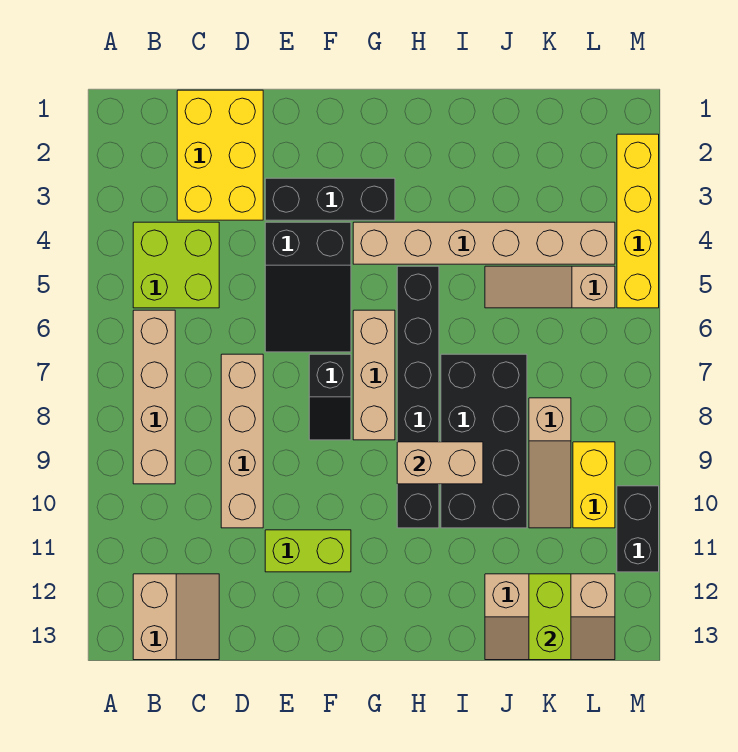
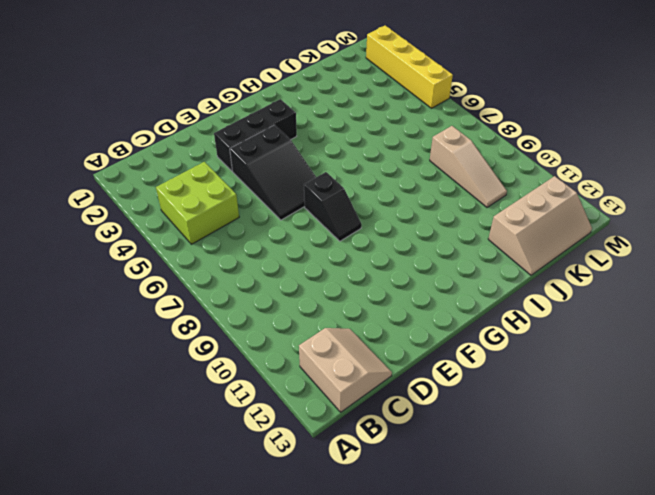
none -> tan brick B6:B9 level 1
none -> yellow brick C1:D3 level 1
none -> tan brick D7:D10 level 1

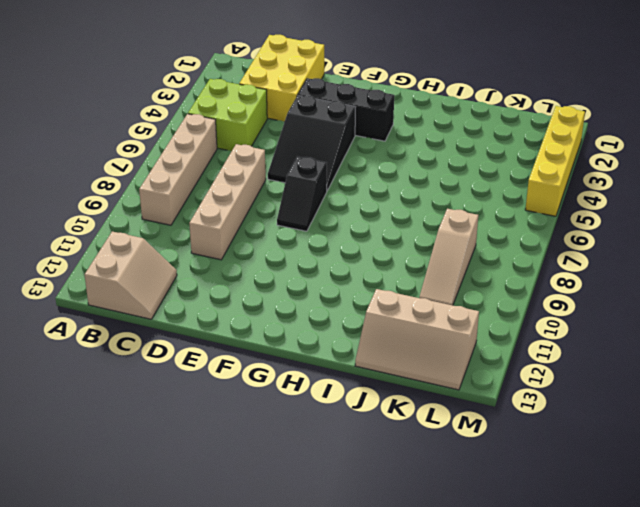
none -> lime brick E11:F11 level 1
none -> tan brick G4:L4 level 1
none -> tan brick G6:G8 level 1

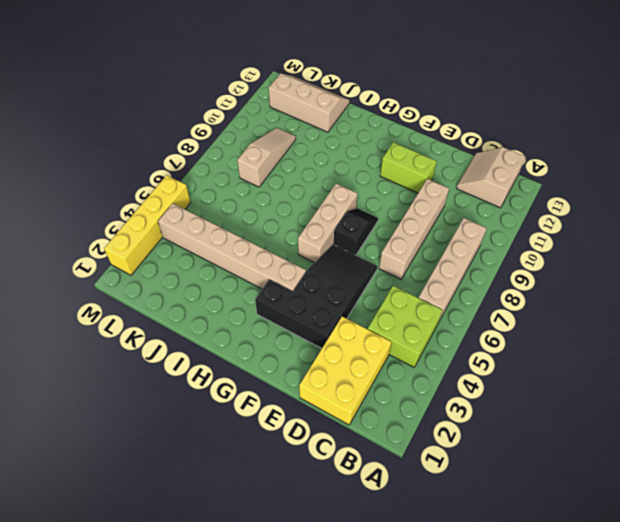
none -> black brick H5:H10 level 1
none -> black brick I7:J10 level 1
none -> tan slope J5:L5 level 1 top L

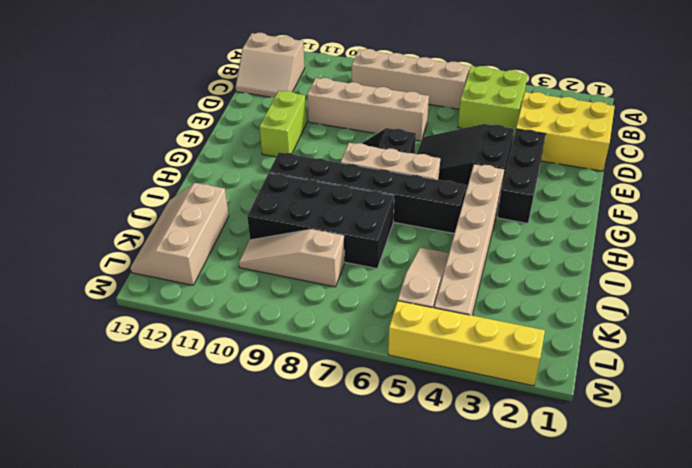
none -> yellow brick L9:L10 level 1
none -> black brick M10:M11 level 1
none -> tan brick H9:I9 level 2

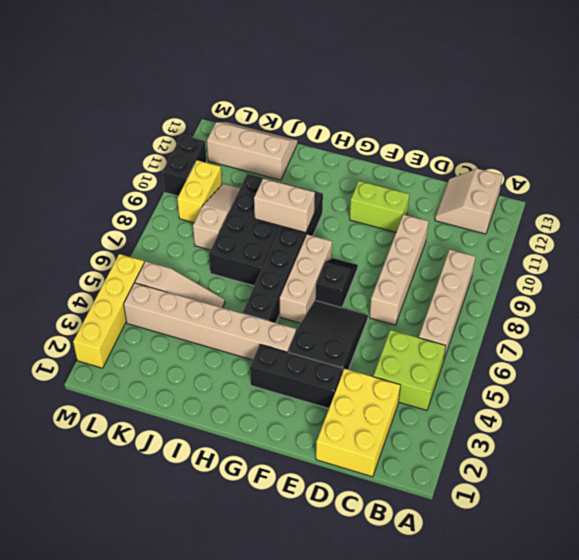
none -> lime brick K12:K13 level 2

